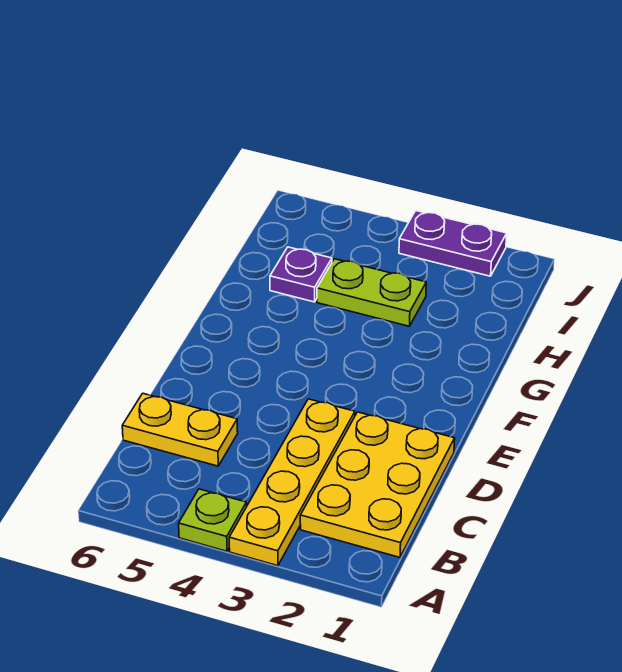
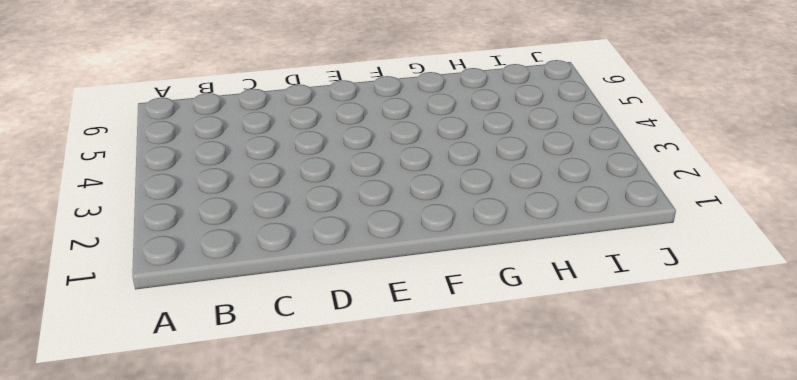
none -> yellow plate A3:D3 level 1
none -> lime plate A4 level 1

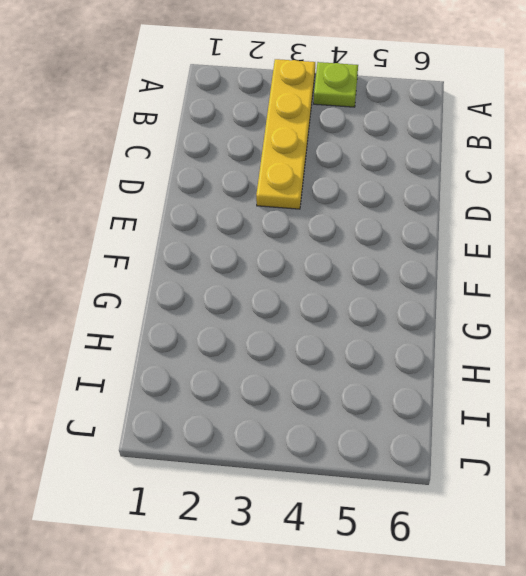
none -> yellow plate B1:D2 level 1
none -> yellow plate C5:C6 level 1

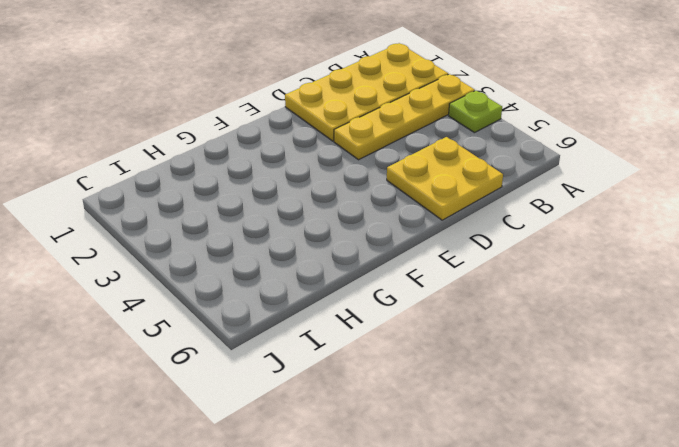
yellow plate A1:D2 level 1 -> yellow plate B1:D2 level 1
yellow plate C5:D6 level 1 -> yellow plate C5:C6 level 1
none -> lime plate H3:H4 level 1
none -> purple plate H5 level 1

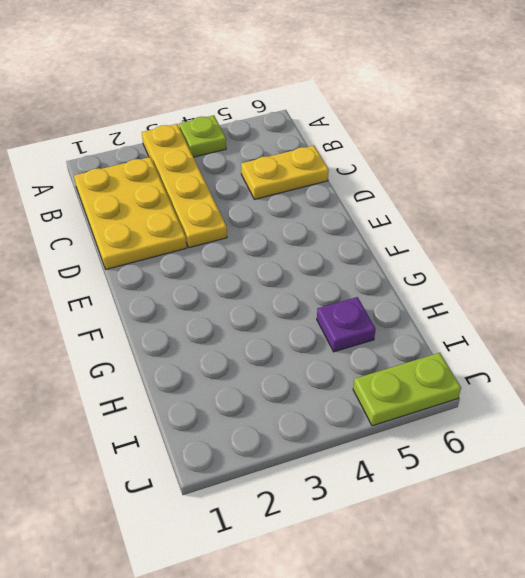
lime plate J5:J6 level 1 -> lime plate H3:H4 level 1
none -> purple plate J2:J3 level 1

